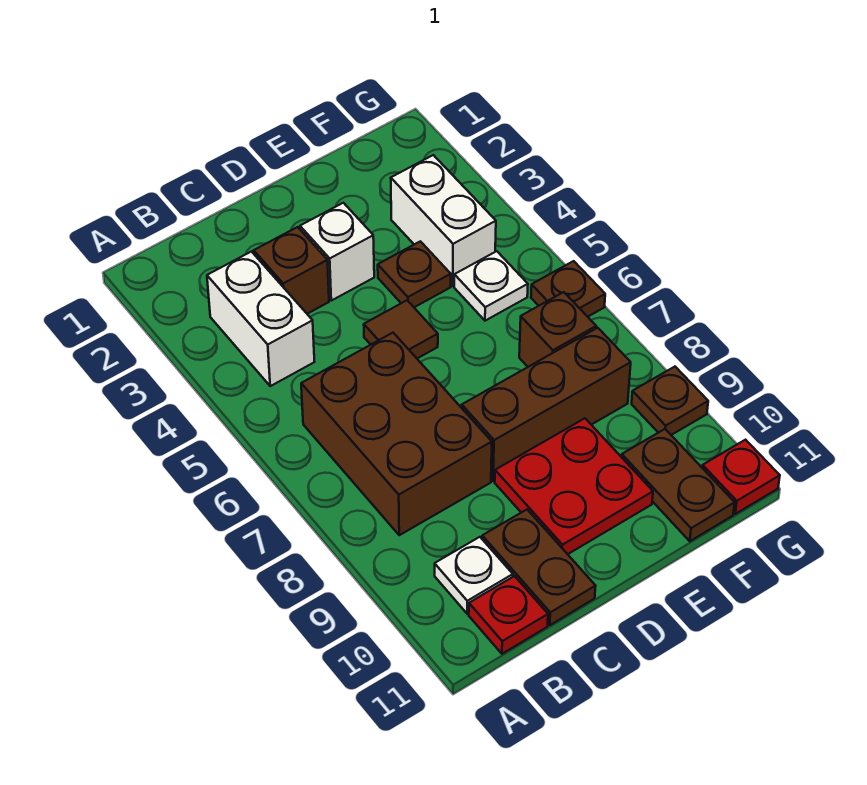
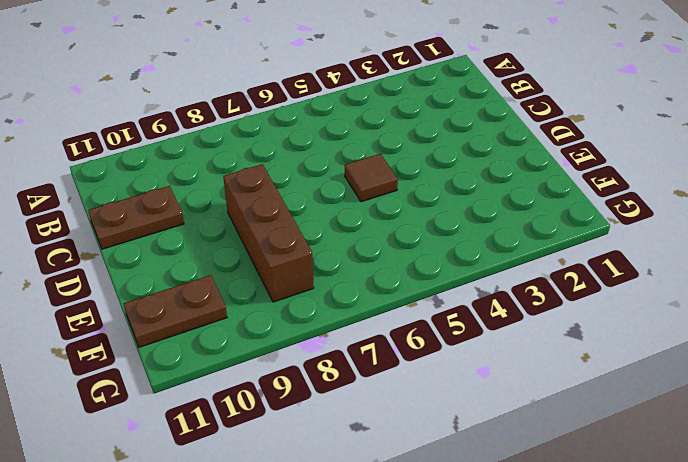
none -> white brick B3:B4 level 1
none -> brown brick B6:C8 level 1
none -> white plate B10 level 1

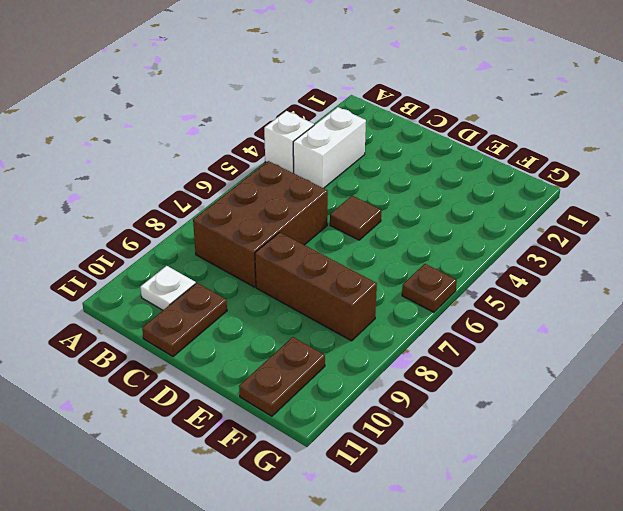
white brick A4 level 1 -> white brick D3 level 1
none -> red plate B11 level 1
none -> brown brick C3 level 1
none -> red plate D9:E10 level 1

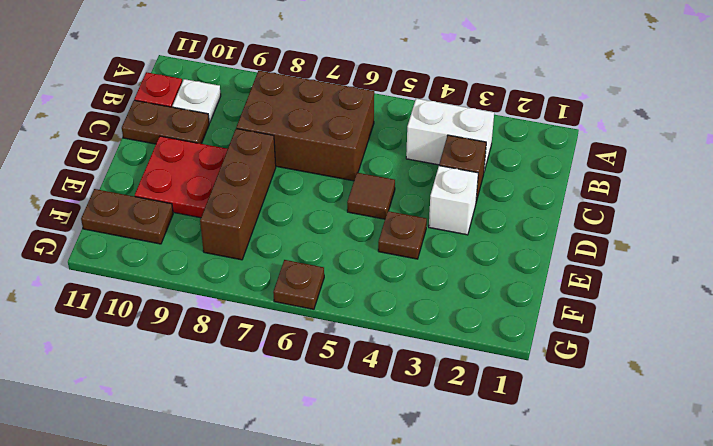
none -> white brick F3:F4 level 1
none -> white plate F5 level 1
none -> brown brick F7 level 1

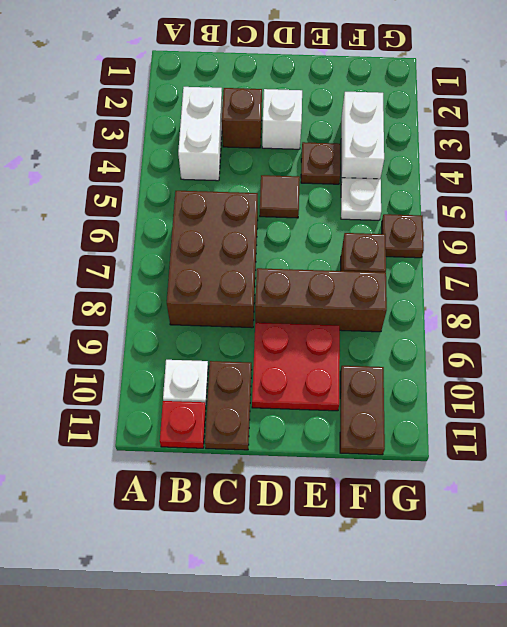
none -> brown plate G9 level 1
none -> red plate G11 level 1

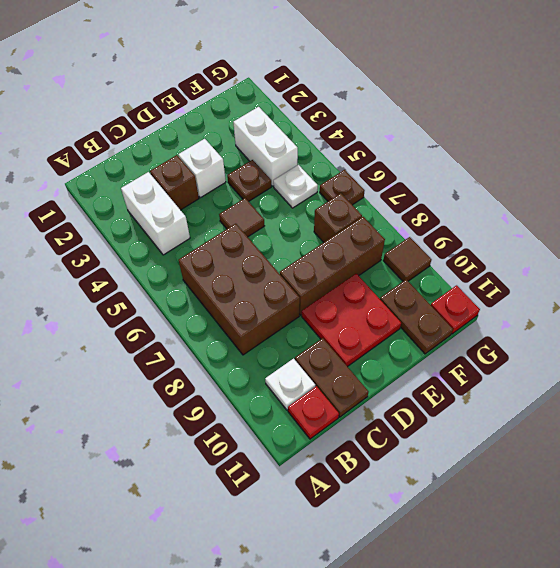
brown tile G9 level 1 -> brown plate G9 level 1

